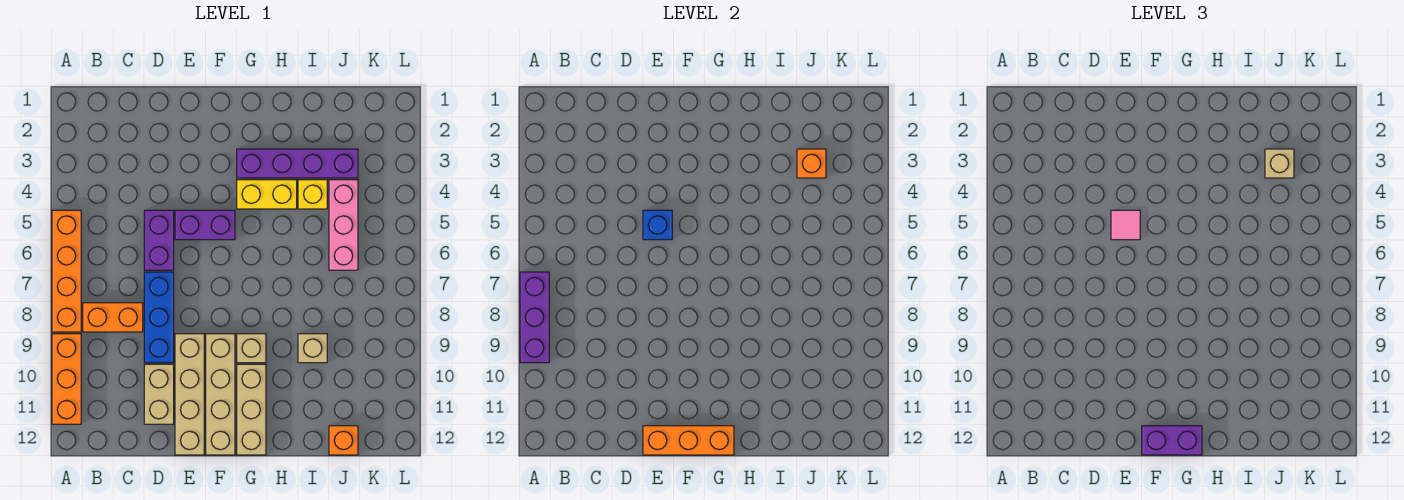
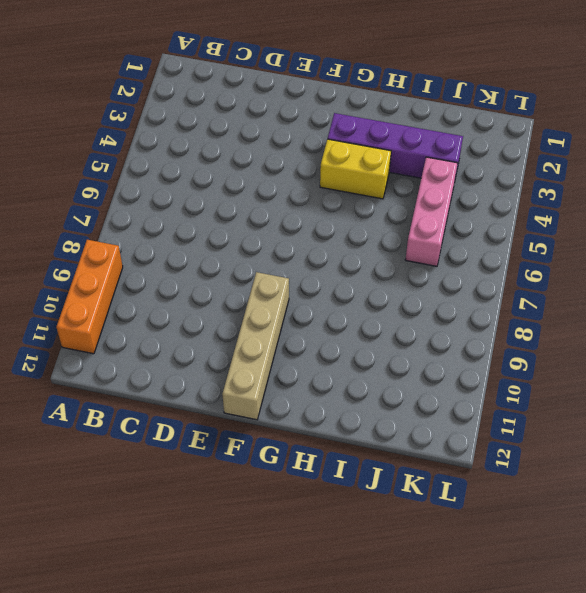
none -> orange brick A5:A8 level 1
none -> orange brick B8:C8 level 1
none -> purple brick D5:D6 level 1

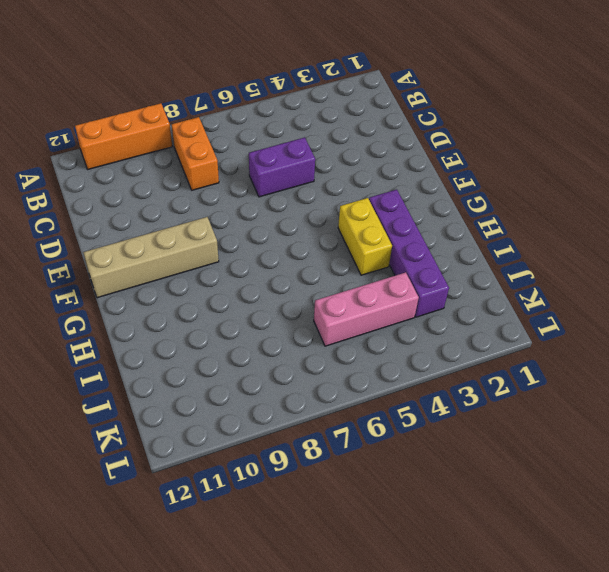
none -> orange brick A5:A8 level 1
none -> blue brick D7:D9 level 1
none -> tan brick D10:D11 level 1

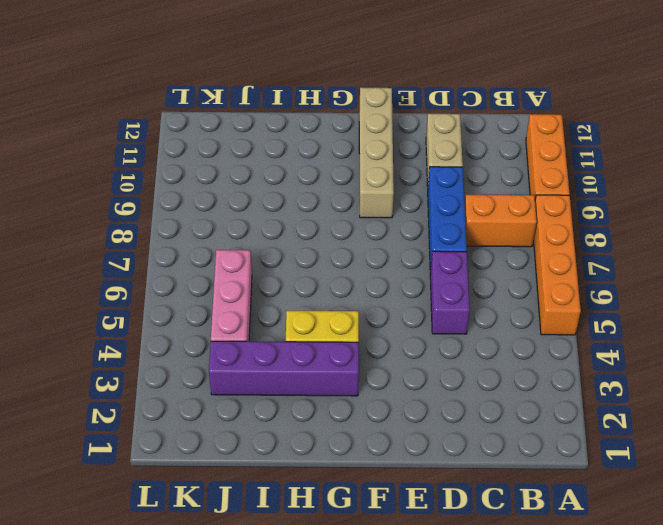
none -> purple brick E5:F5 level 1
none -> tan brick E9:E12 level 1
none -> tan brick G9 level 1

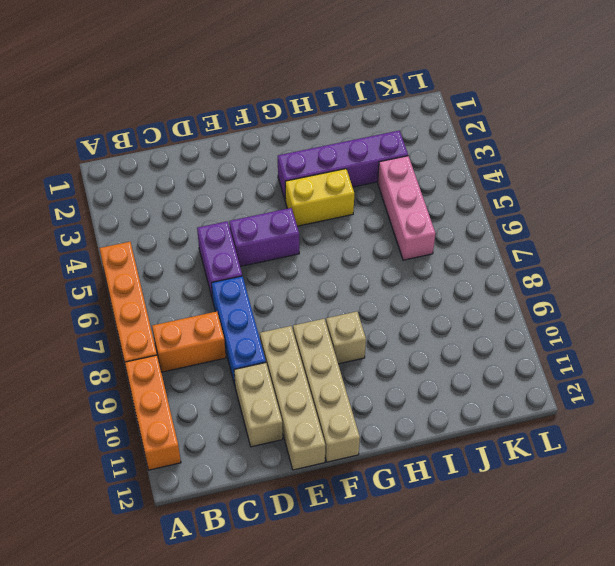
none -> tan brick G10:G12 level 1
none -> yellow brick I4 level 1
none -> tan brick I9 level 1

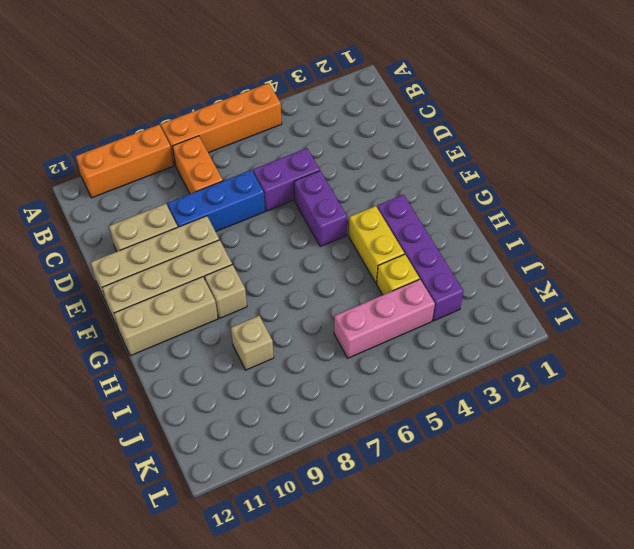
none -> orange brick J12 level 1
none -> purple brick A7:A9 level 2
none -> blue brick E5 level 2

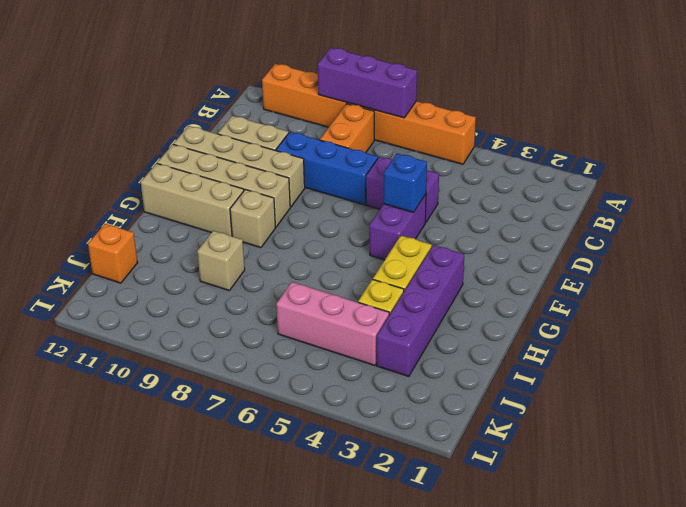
none -> orange brick E12:G12 level 2
none -> orange brick J3 level 2
none -> pink tile E5 level 3

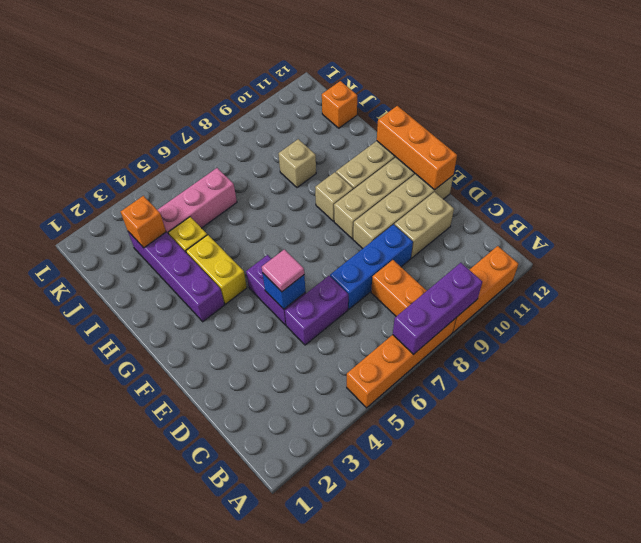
none -> purple brick F12:G12 level 3
none -> tan brick J3 level 3

